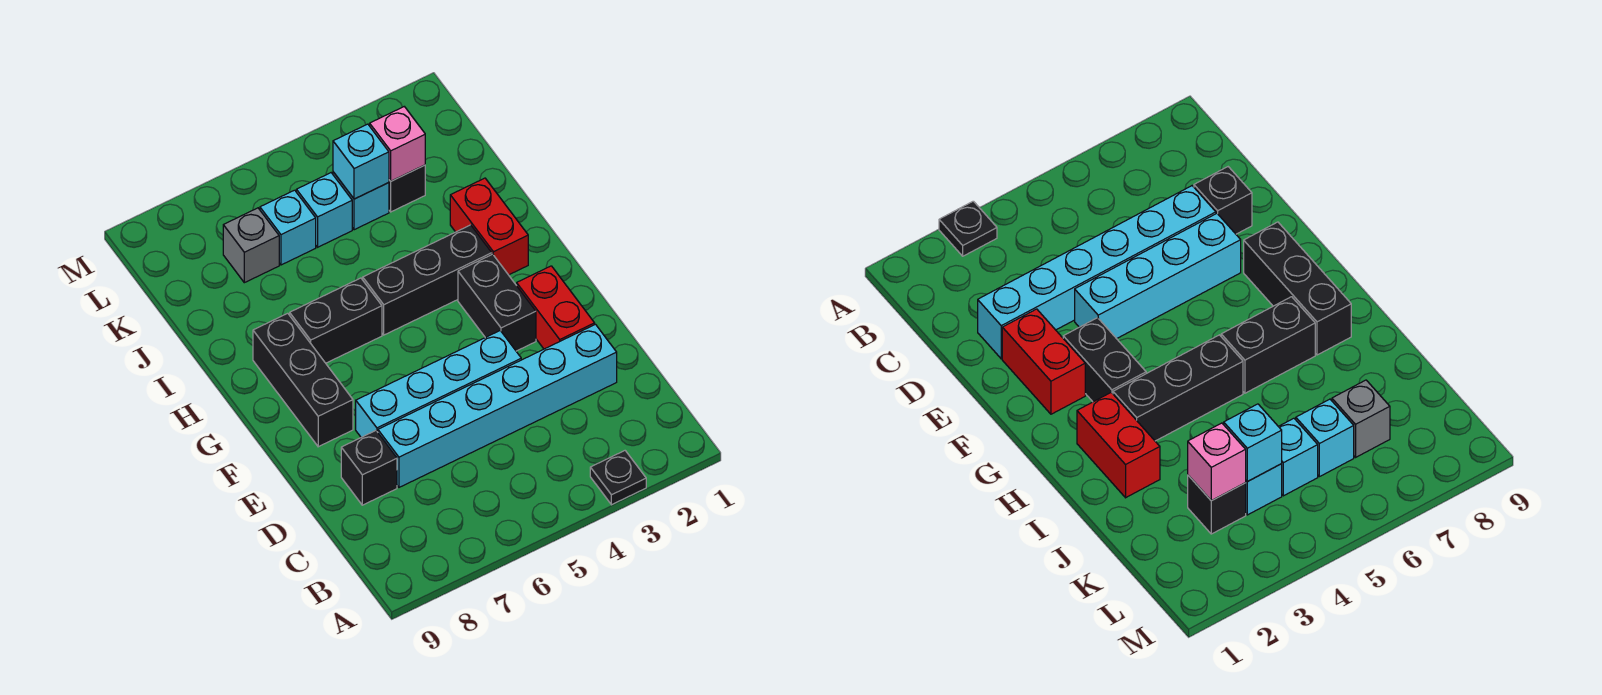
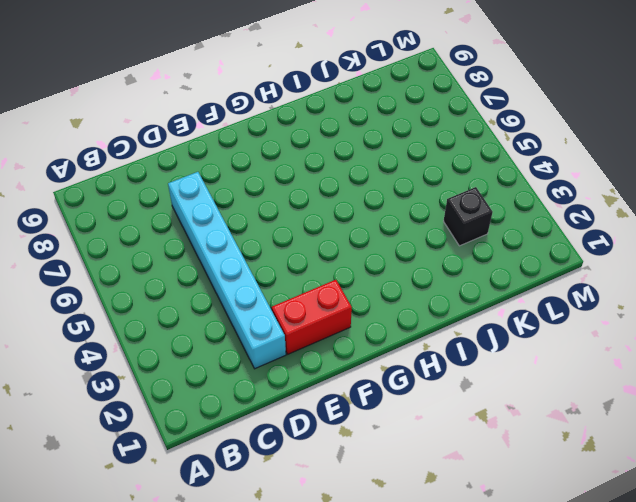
none -> black plate A3 level 1
none -> black brick D8 level 1
none -> cyan brick E4:E7 level 1

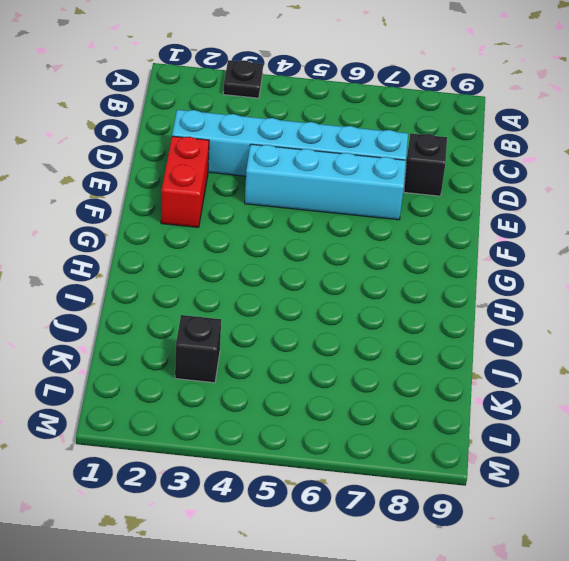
none -> black brick F3:G3 level 1
none -> black brick F8:H8 level 1
none -> red brick H2:I2 level 1

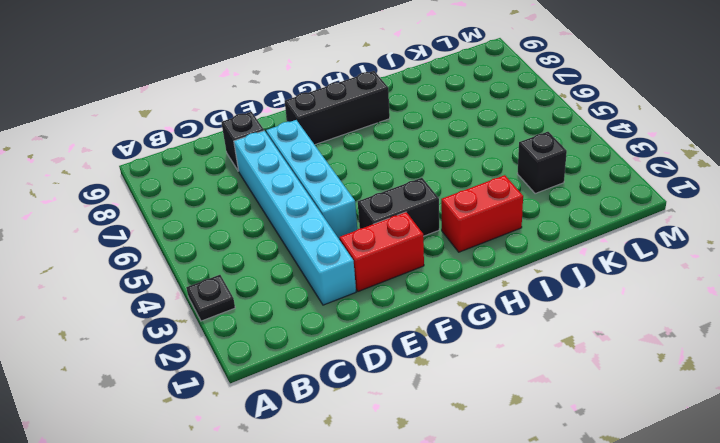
none -> black brick H3:H5 level 1
none -> black brick H6:H7 level 1
none -> cyan brick K4 level 1

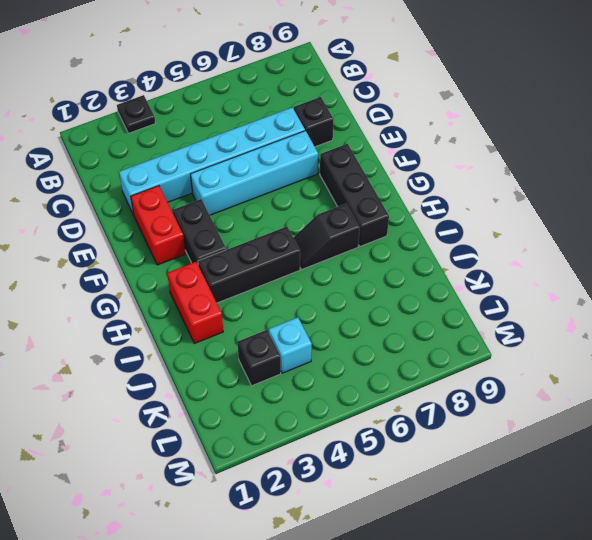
black slope H6:H7 level 1 top 7 -> black brick H6:H7 level 1
none -> cyan brick K5 level 1
none -> cyan brick K6 level 1
none -> grey brick K7 level 1

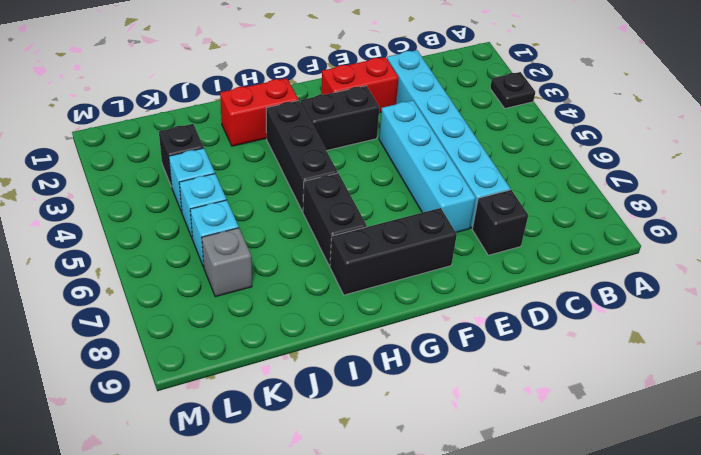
none -> pink brick K3 level 2
none -> cyan brick K4 level 2

